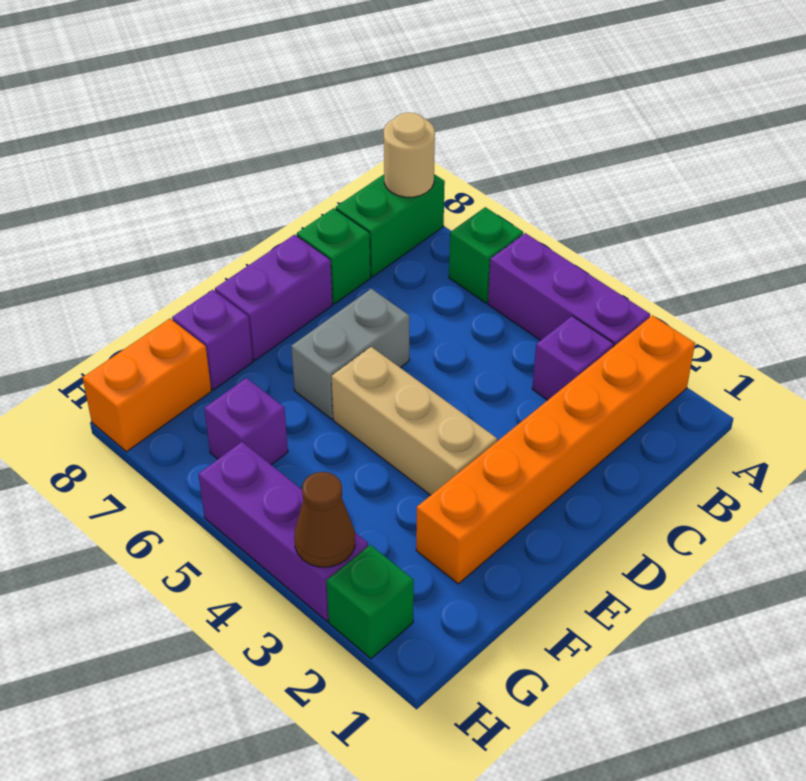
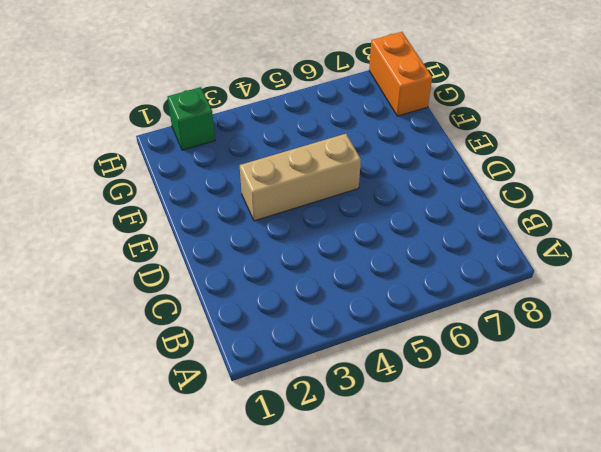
none -> orange brick A2:F2 level 1
none -> purple brick A3:A5 level 1
none -> green brick A6 level 1

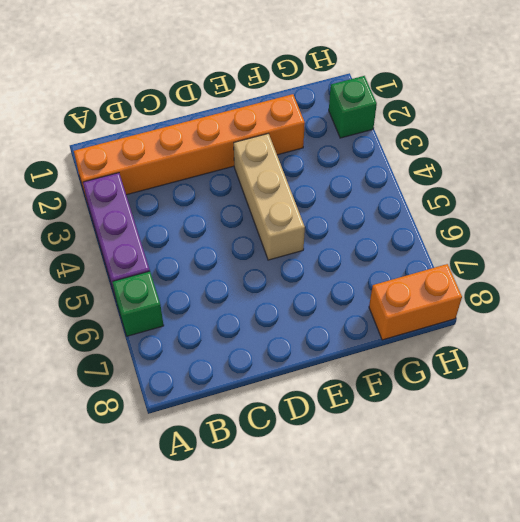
none -> green brick A8:B8 level 1
none -> purple brick B3 level 1
none -> green brick C8 level 1

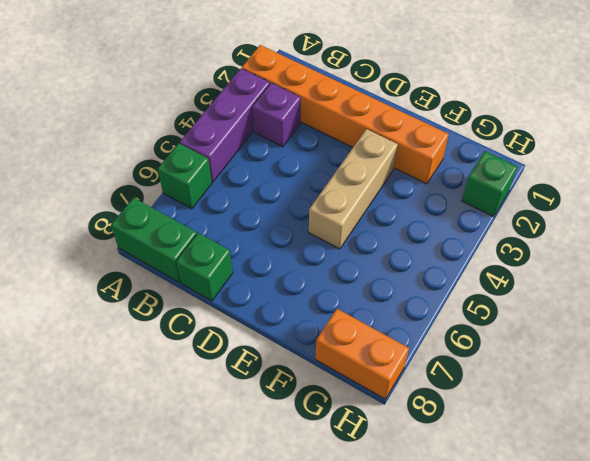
none -> grey brick D6:E6 level 1
none -> purple brick D8:E8 level 1
none -> purple brick F8 level 1

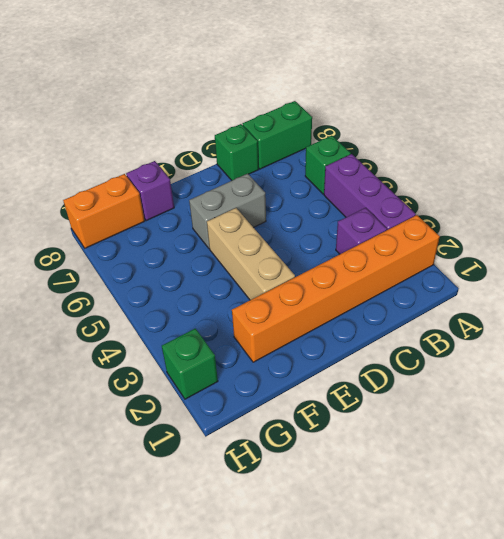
none -> purple brick D8:E8 level 1
none -> purple brick G6 level 1
none -> purple brick H3:H5 level 1

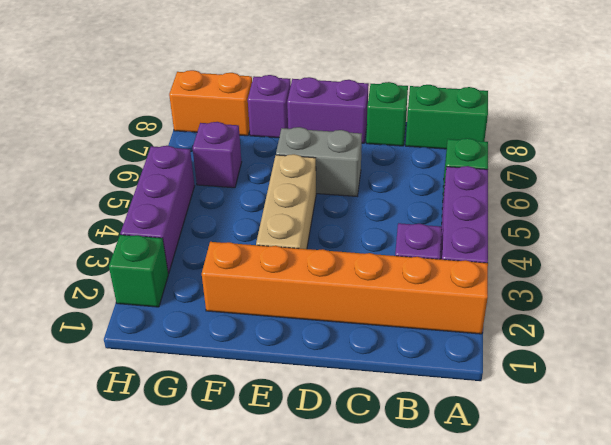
none -> tan round brick A8 level 2
none -> brown cone H3 level 2

